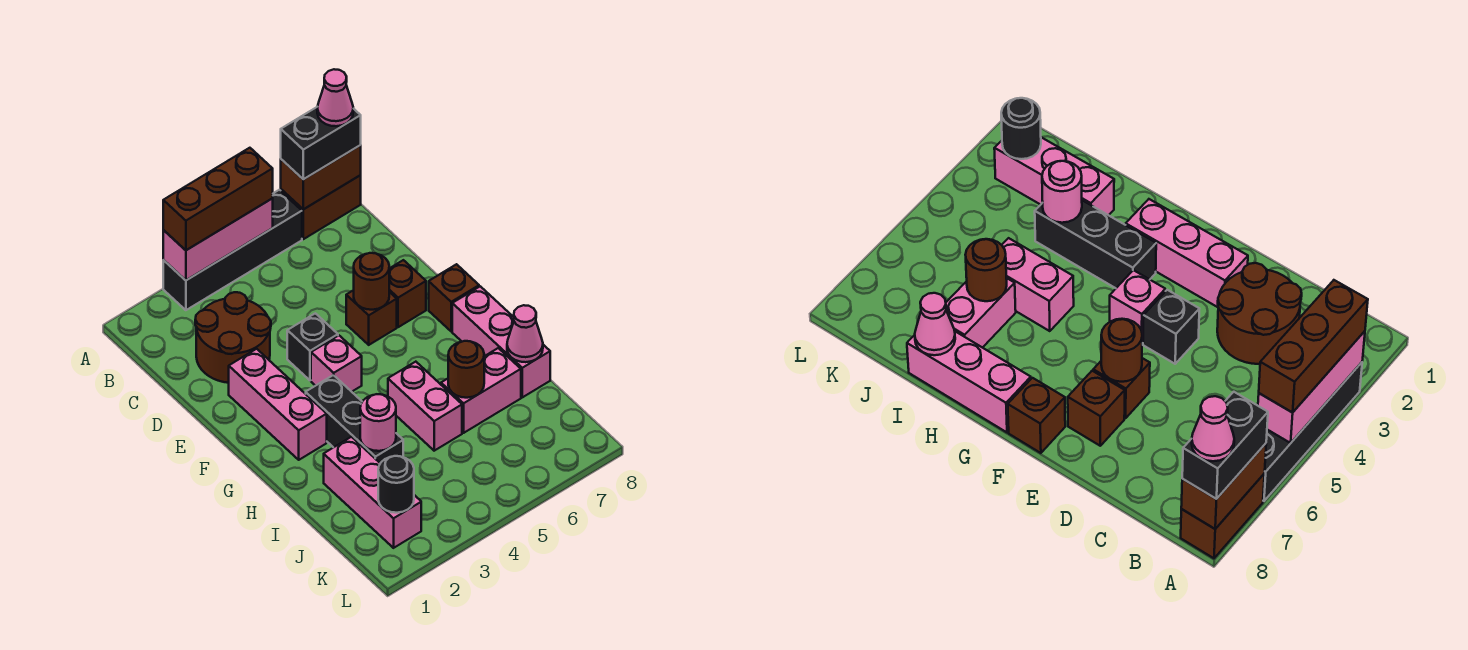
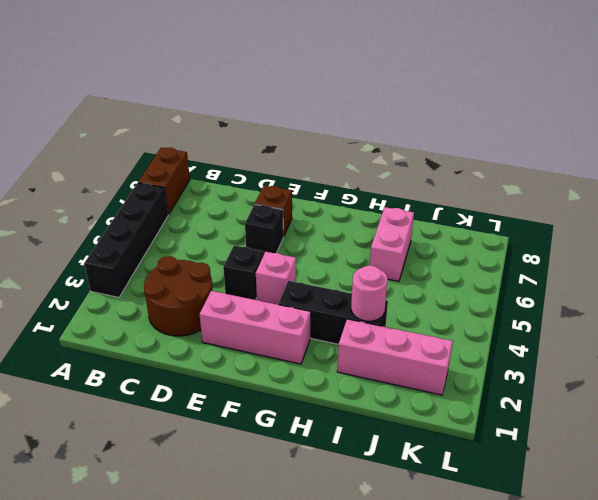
black brick E6 level 1 -> brown brick E6 level 1
none -> brown brick F8 level 1
none -> pink brick G8:I8 level 1
none -> pink brick H5:I5 level 1

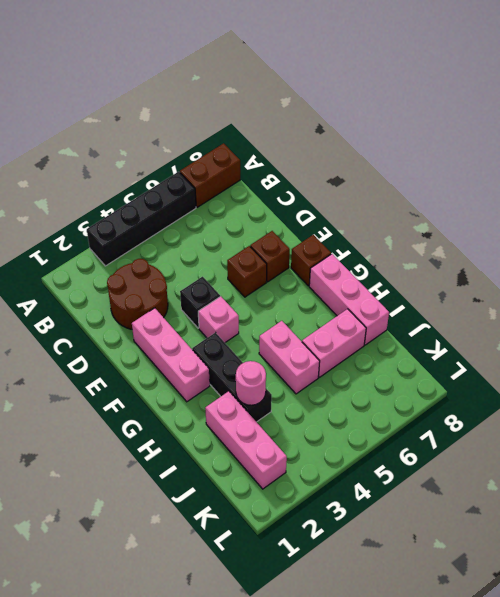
none -> pink brick A3:A5 level 2
none -> brown brick A7:A8 level 2
none -> brown round brick E6 level 2

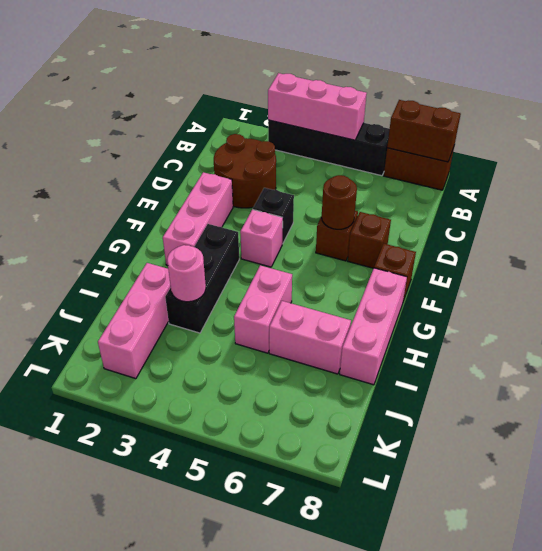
none -> brown round brick I6 level 2
none -> pink cone I8 level 2
none -> black round brick K2 level 2

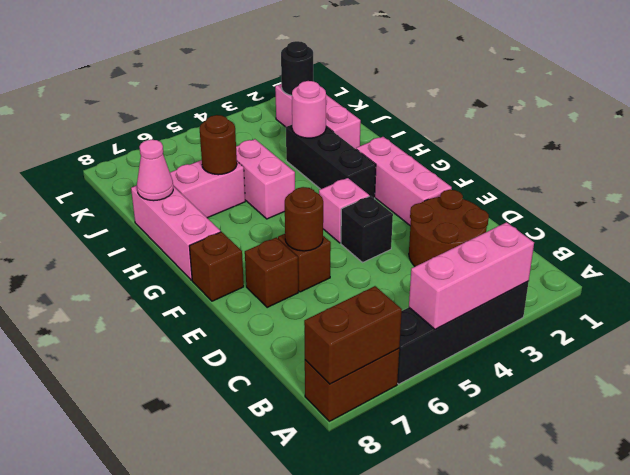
none -> brown brick A3:A5 level 3
none -> black brick A7:A8 level 3
none -> pink cone A8 level 4

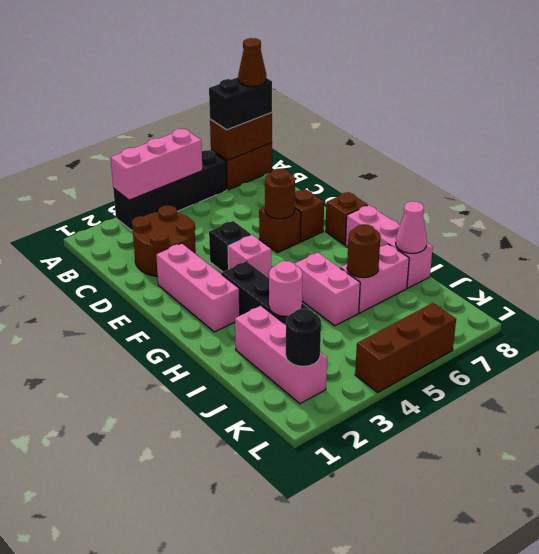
brown cone A8 level 4 -> pink cone A8 level 4
brown brick L4:L6 level 1 -> brown brick A3:A5 level 3

